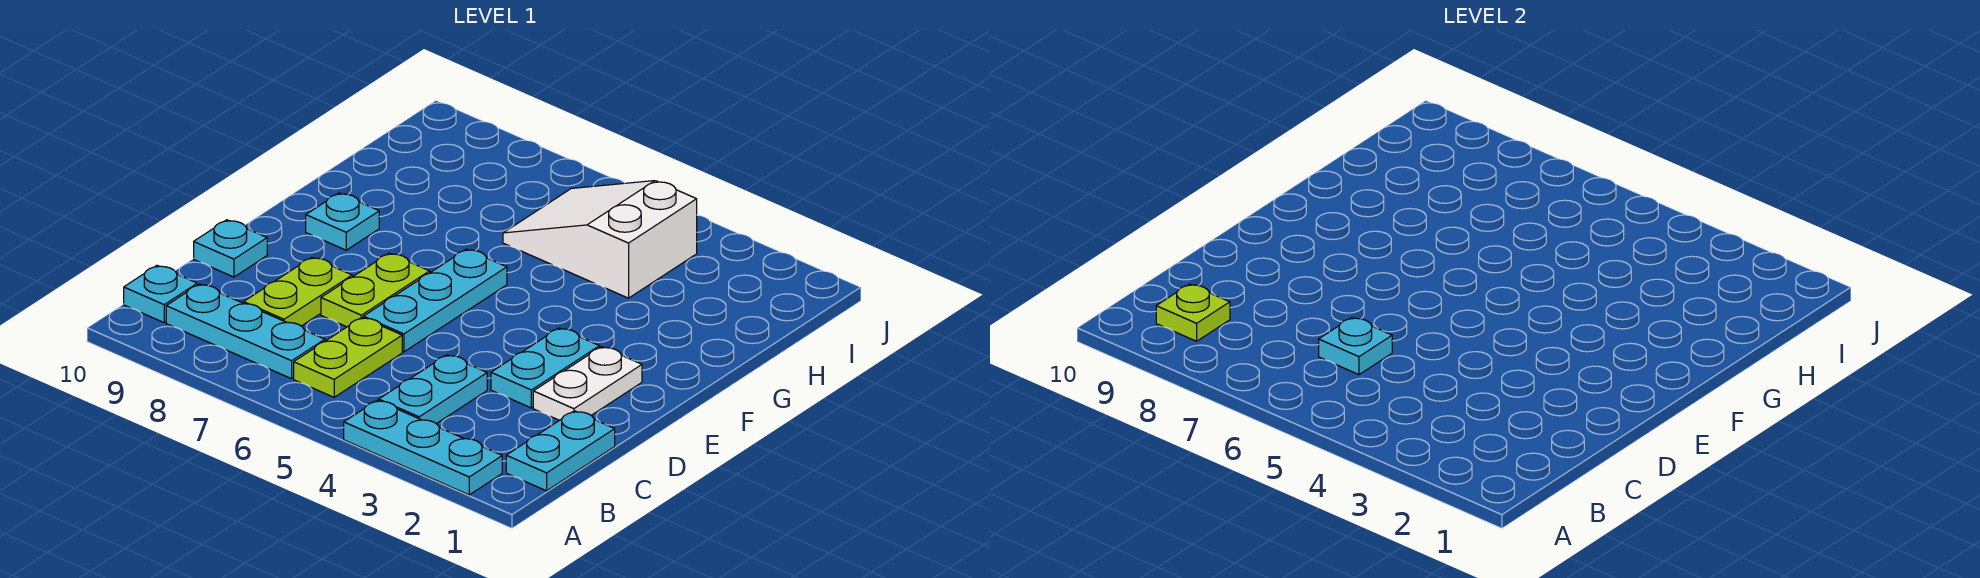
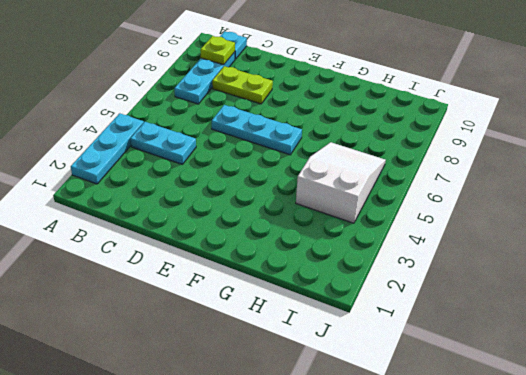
none -> cyan plate B1:C1 level 1
none -> lime plate B6:C6 level 1
none -> white plate D2:E2 level 1

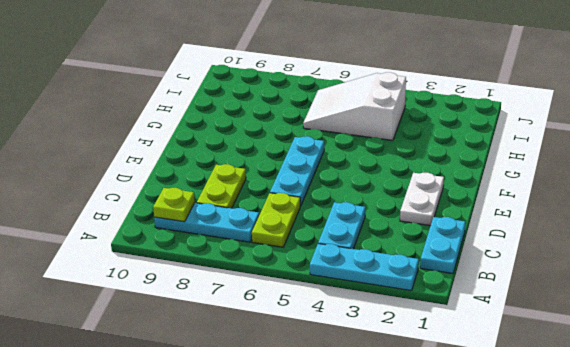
none -> cyan plate B10 level 1
none -> cyan plate D3:E3 level 1
none -> lime plate D7:E7 level 1

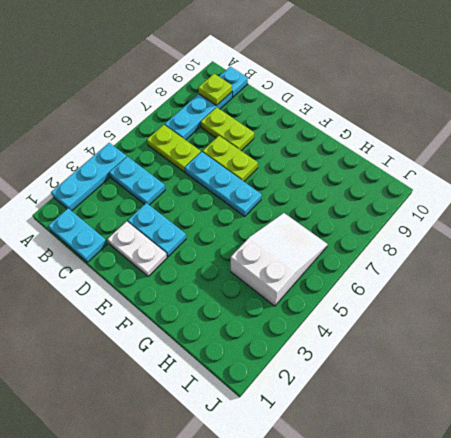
none -> cyan plate D10 level 1
none -> cyan plate F9 level 1
none -> cyan plate C6 level 2

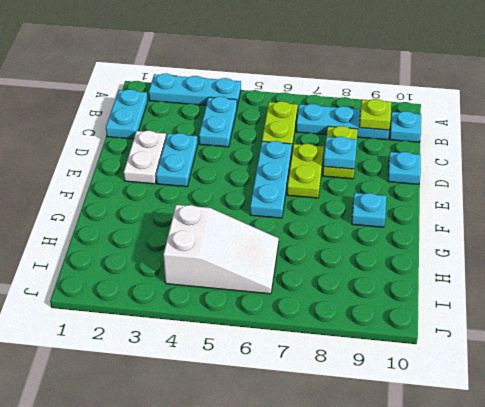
cyan plate D8 level 2 -> cyan plate C6 level 2

